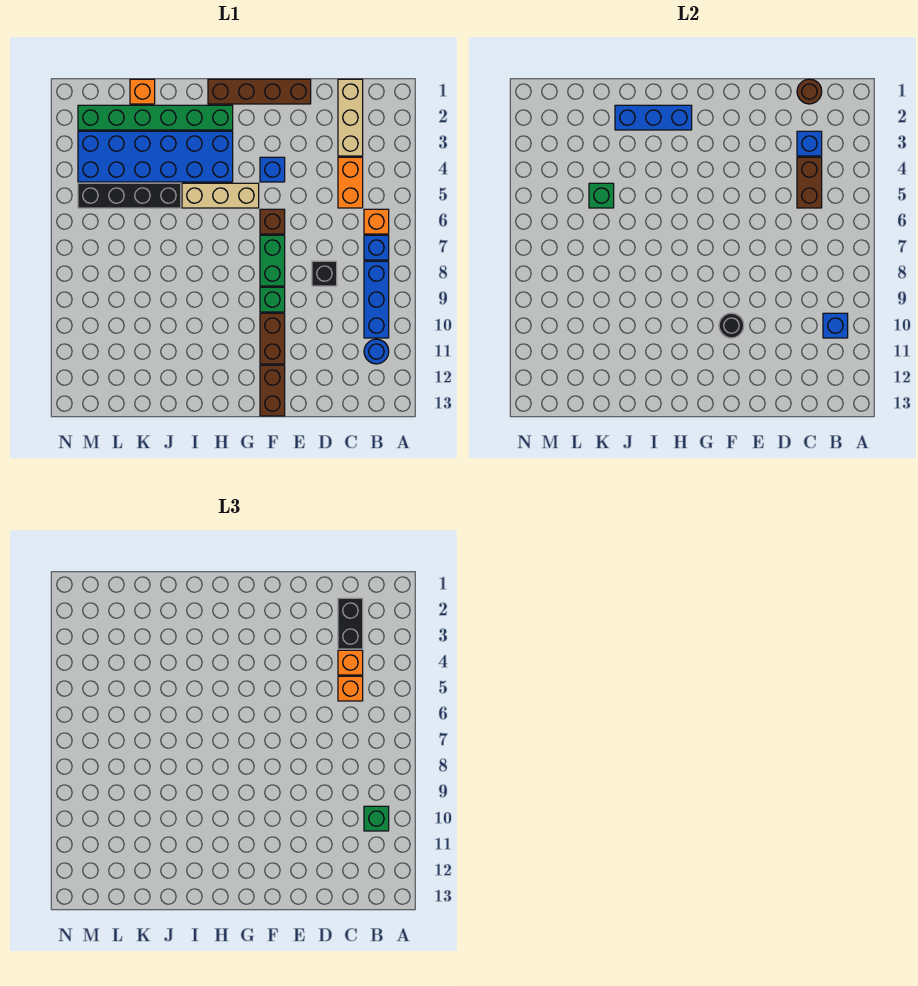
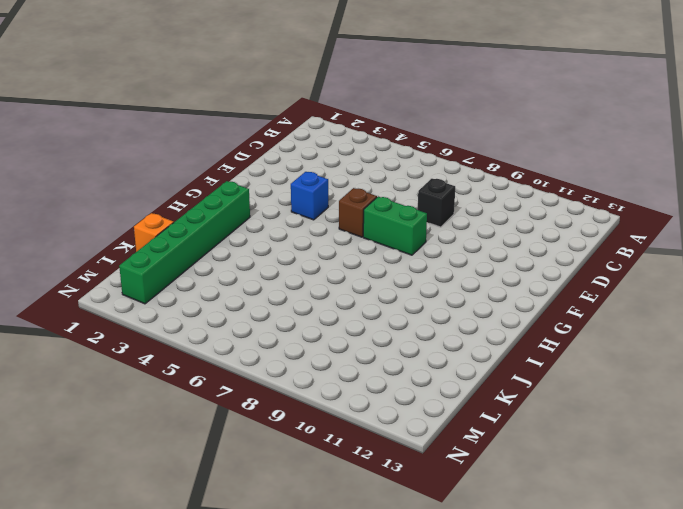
none -> orange brick B6 level 1
none -> blue brick B7 level 1
none -> blue brick B8:B10 level 1
none -> blue round brick B11 level 1

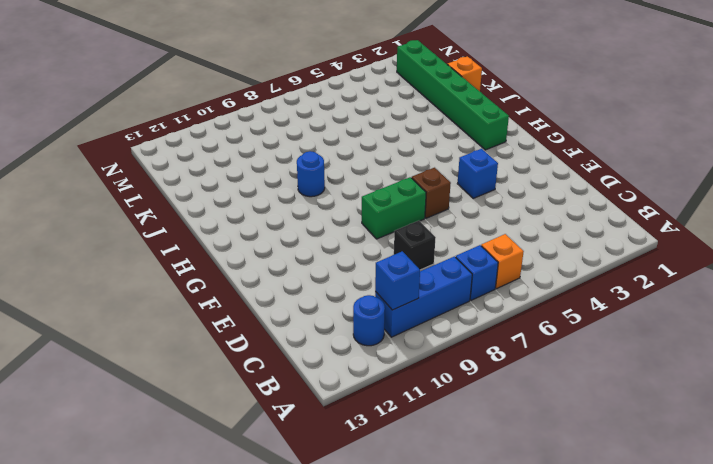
blue round brick I9 level 1 -> none
none -> tan brick C1:C3 level 1
none -> orange brick C4:C5 level 1
none -> brown brick E1:H1 level 1
none -> green brick F9 level 1

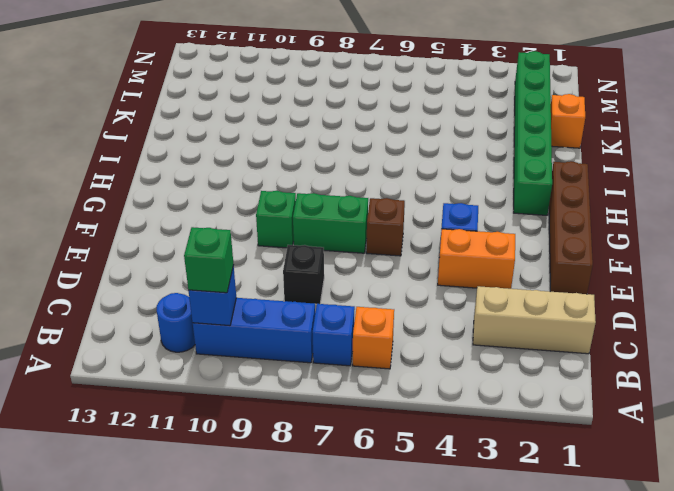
orange brick E3:E4 level 1 -> orange brick C4:C5 level 1
none -> brown brick F10:F11 level 1
none -> brown brick F12:F13 level 1
none -> tan brick G5:I5 level 1
none -> blue brick H3:M4 level 1

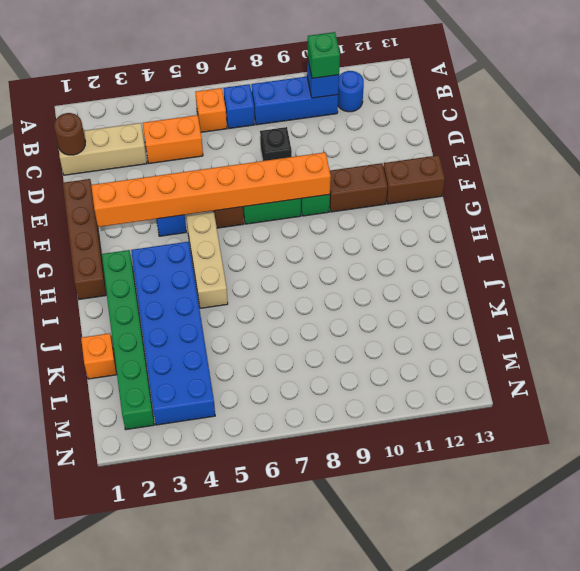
orange brick F2:F9 level 2 -> none
none -> black brick J5:M5 level 1
none -> blue brick C3 level 2
none -> brown brick C4:C5 level 2
none -> black round brick F10 level 2

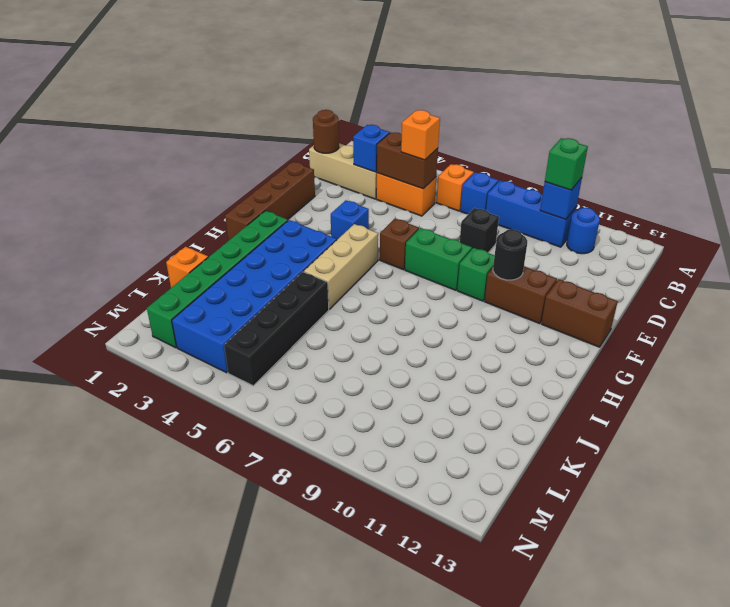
none -> blue brick H2:J2 level 2
none -> green brick K5 level 2
none -> black brick C2:C3 level 3
none -> orange brick C4 level 3

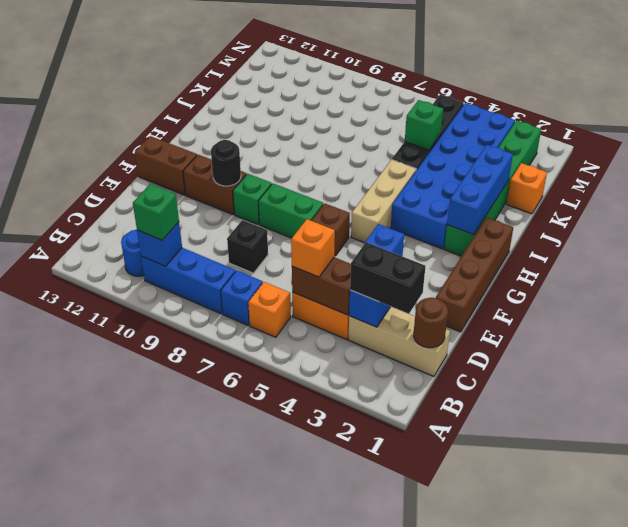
none -> orange brick C4 level 3

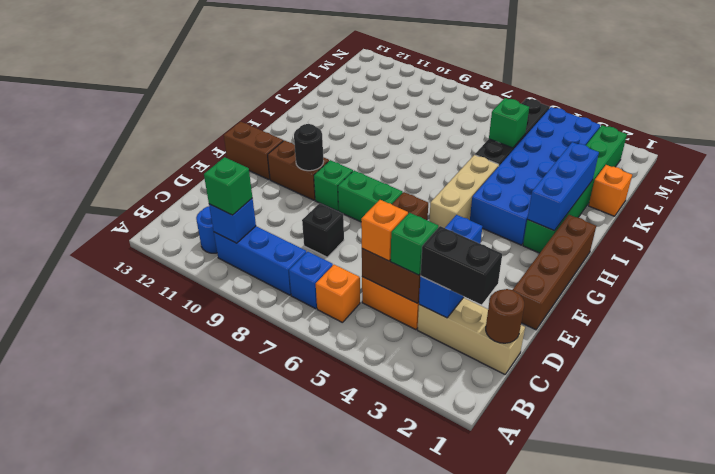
green brick C4 level 3 -> orange brick C4 level 3

